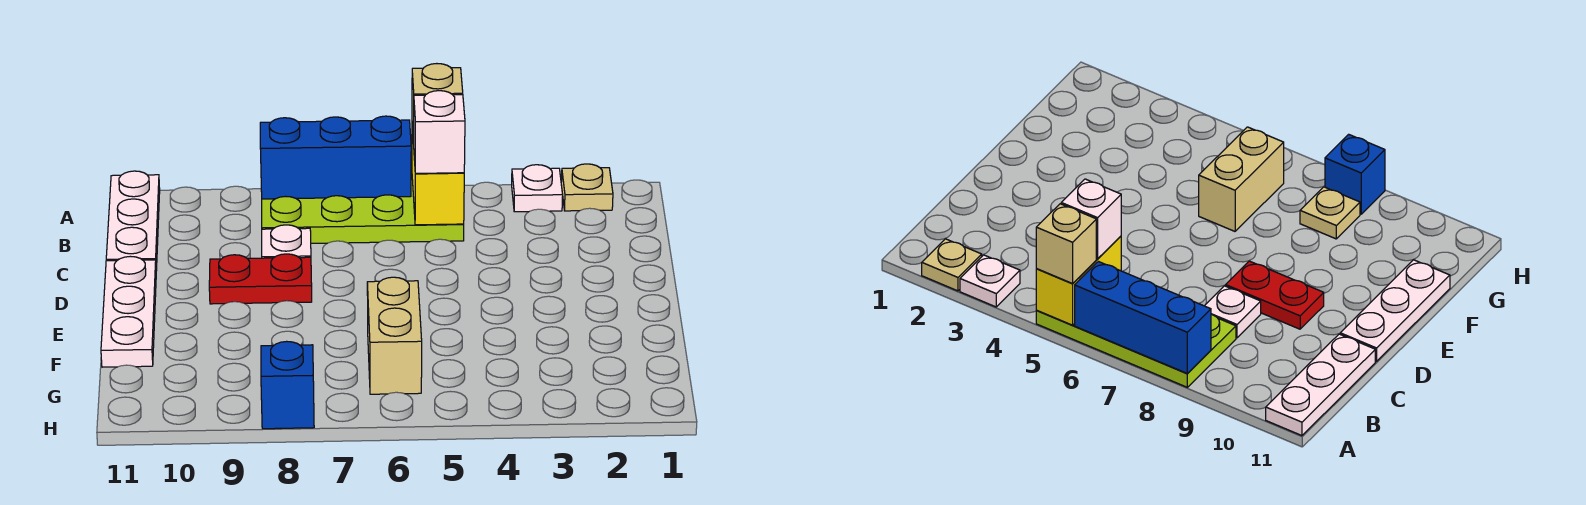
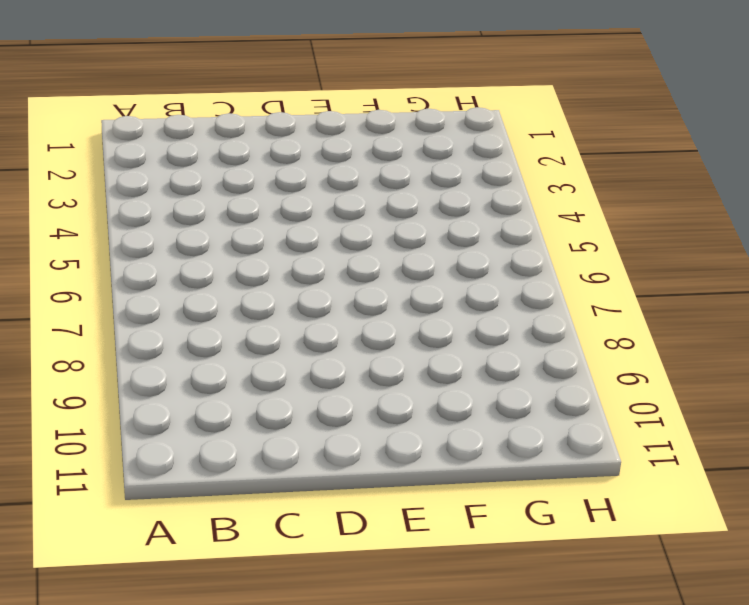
none -> tan plate A2 level 1
none -> white plate A3 level 1
none -> lime plate A5:B8 level 1

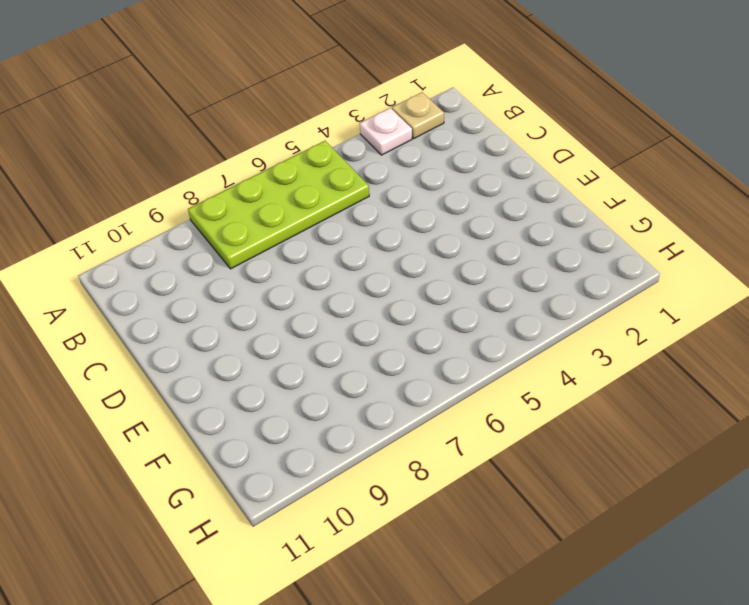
none -> white plate A11:C11 level 1
none -> white plate C8 level 1
none -> red plate D8:D9 level 1

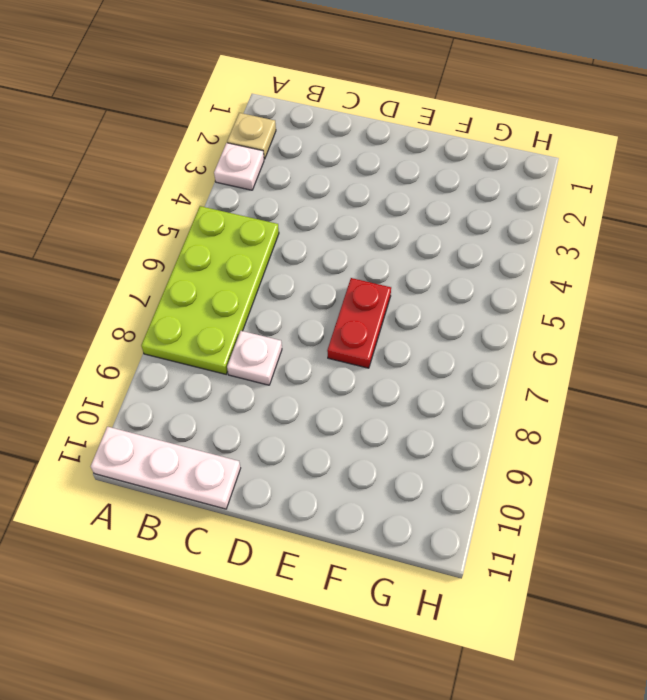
red plate E6:E7 level 1 -> red plate D8:D9 level 1
none -> white plate D11:F11 level 1
none -> tan brick F6:G6 level 1
none -> tan plate G8 level 1

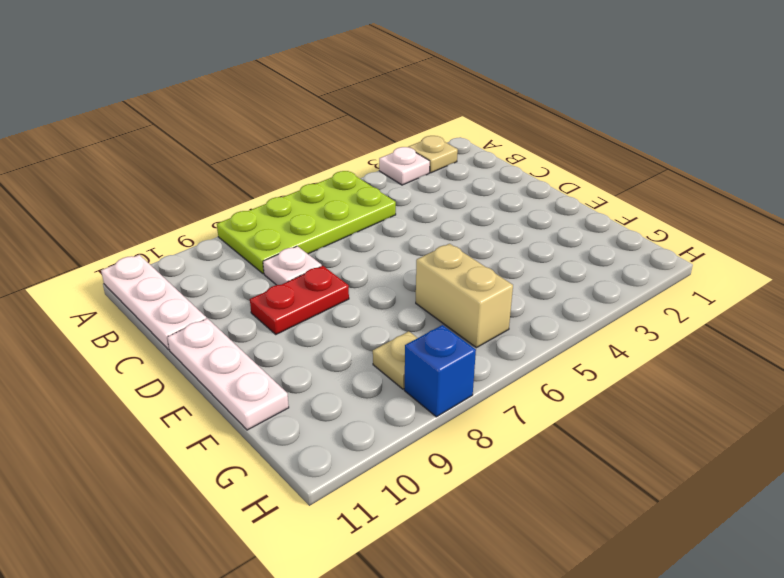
none -> yellow brick A5:B5 level 2
none -> blue brick A6:A8 level 2
none -> tan brick A5 level 3

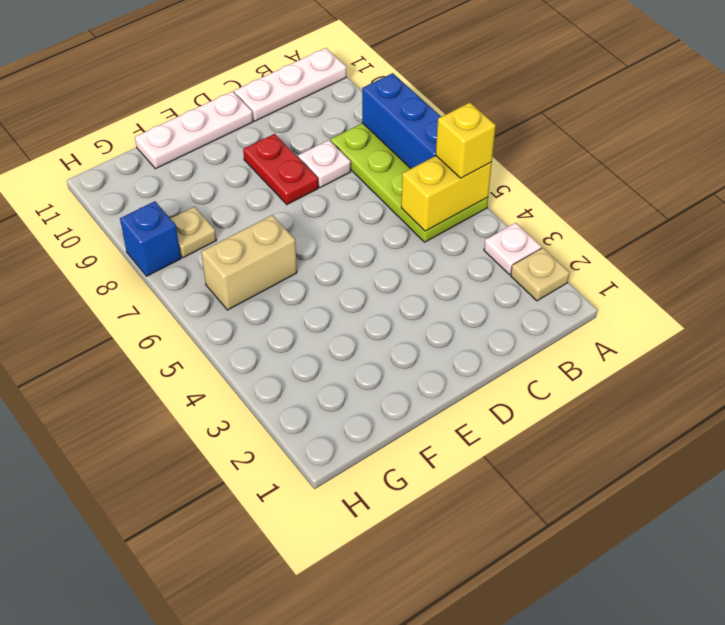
yellow brick A5 level 3 -> tan brick A5 level 3
none -> white brick B5 level 3

